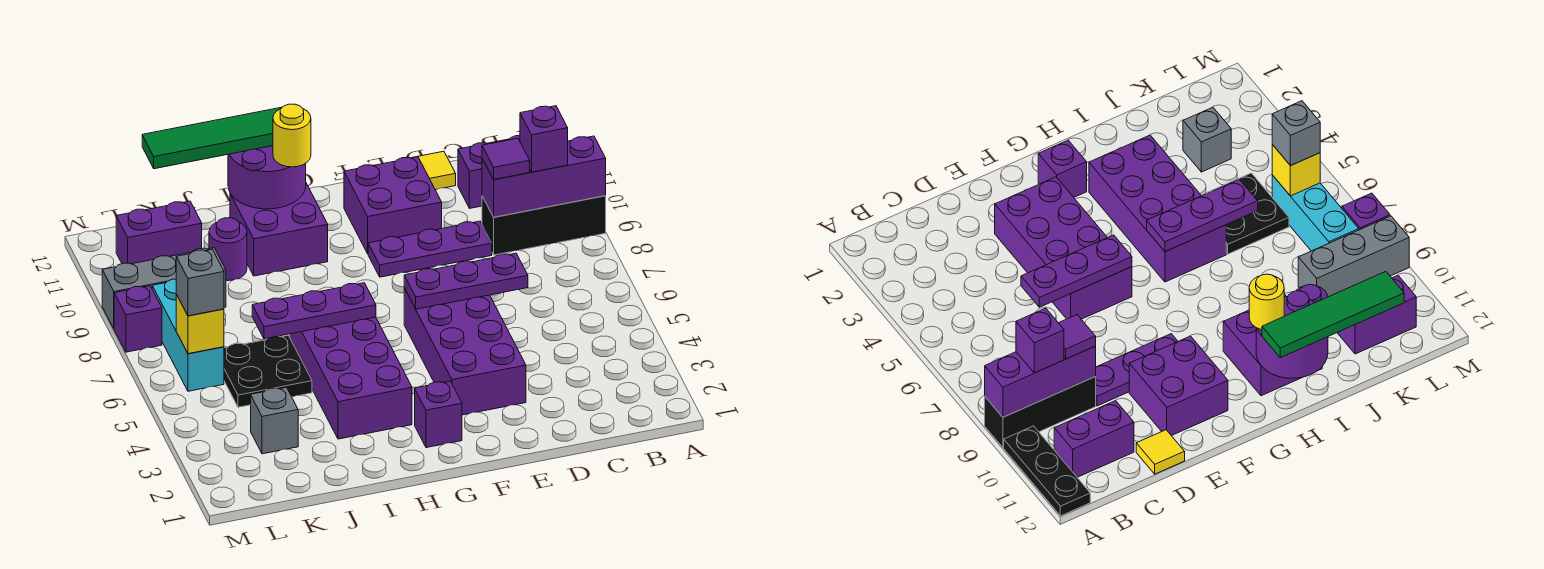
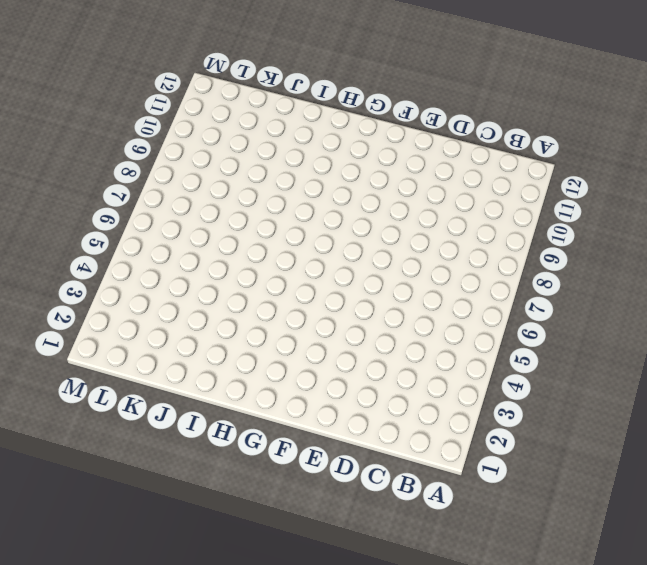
none -> black brick A9:C9 level 1
none -> black plate A10:A12 level 1
none -> purple brick B11:C11 level 1

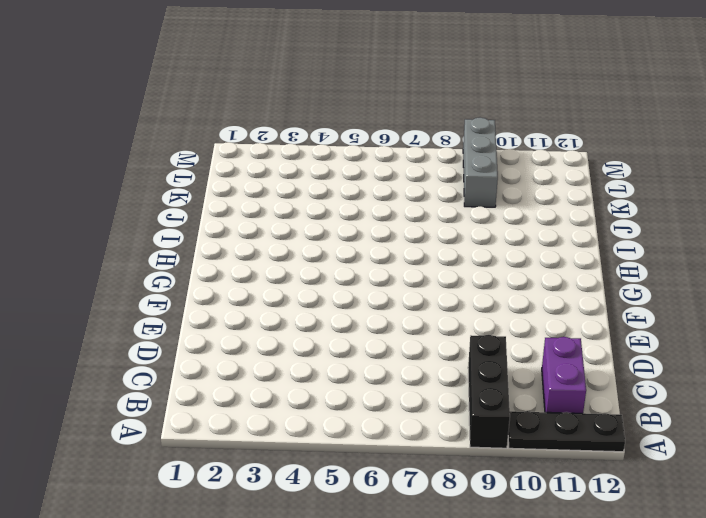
none -> purple plate D9:F9 level 1
none -> yellow tile D12 level 1
none -> purple brick E3:F6 level 1

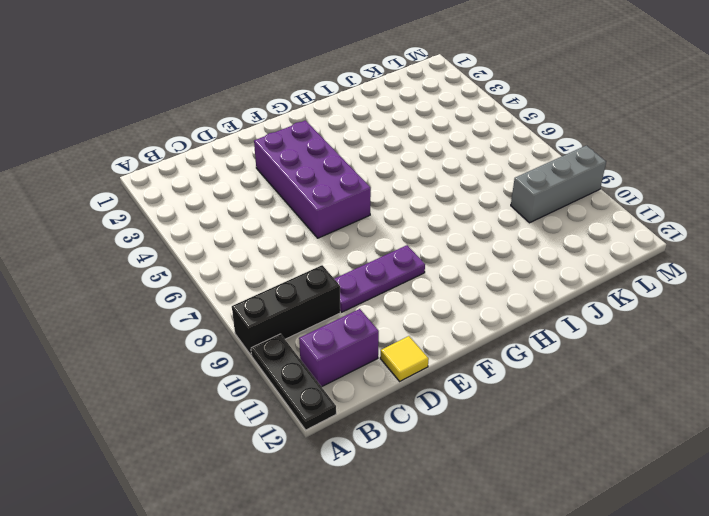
none -> purple brick E10:F11 level 1
none -> purple brick G2 level 1
none -> purple brick H3:I6 level 1

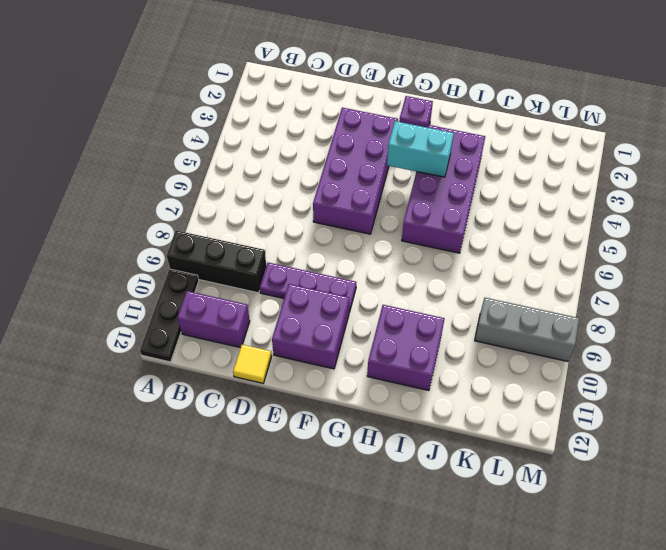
cyan brick G4:H4 level 2 -> none
none -> black plate J5:K6 level 1
none -> purple round brick J10 level 1
none -> grey brick K3 level 1

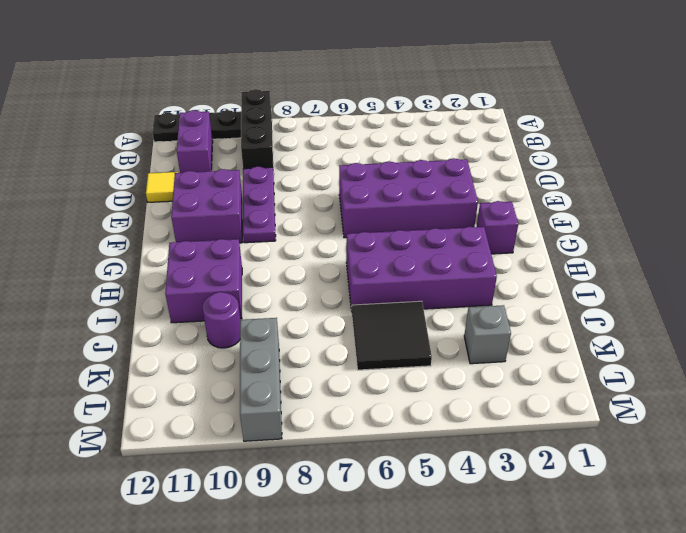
black tile J5:K6 level 1 -> black plate J5:K6 level 1
none -> purple brick K11:L11 level 1
none -> cyan brick L6:L8 level 1
none -> purple brick M8 level 1

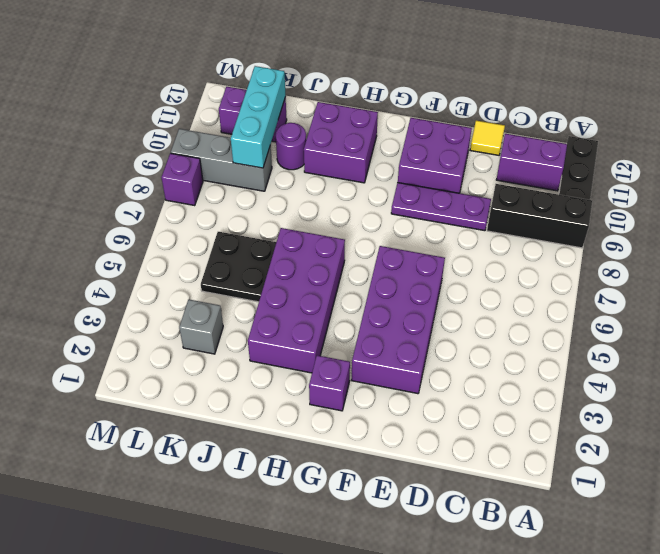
cyan brick K9:K11 level 2 -> cyan brick L6:L8 level 1
none -> purple brick A9:C9 level 2
none -> purple plate D6:F6 level 2
none -> purple plate H6:J6 level 2

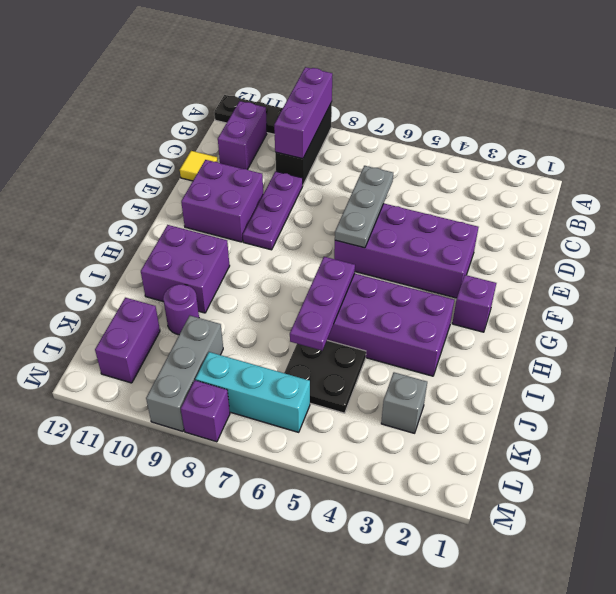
grey plate D6:F6 level 2 -> purple plate D6:F6 level 2
none -> purple round brick H11:I12 level 2
none -> yellow brick L6 level 2
none -> purple brick B9 level 3

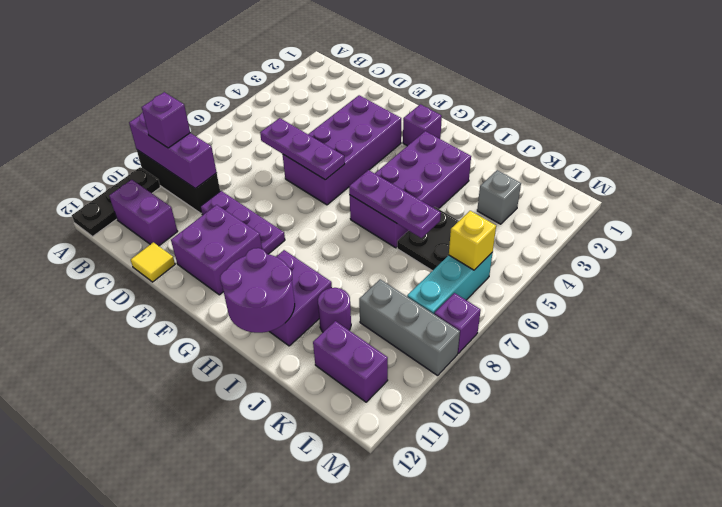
none -> purple tile C9 level 3
none -> yellow round brick H11 level 3
none -> green tile H12:K12 level 3

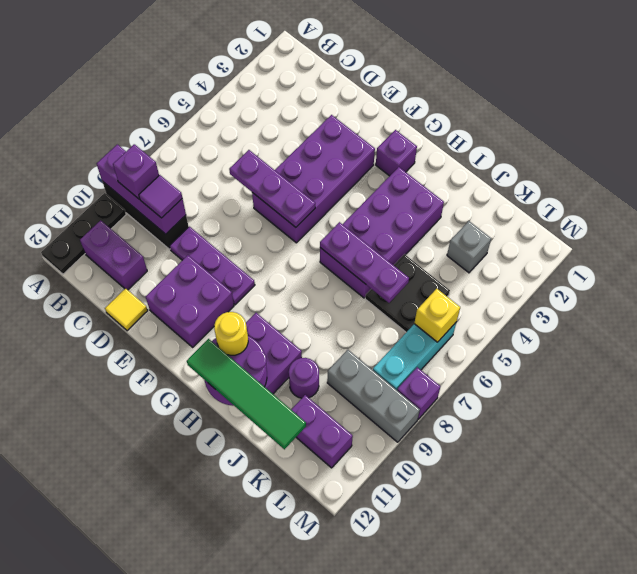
none -> grey brick L6 level 3

